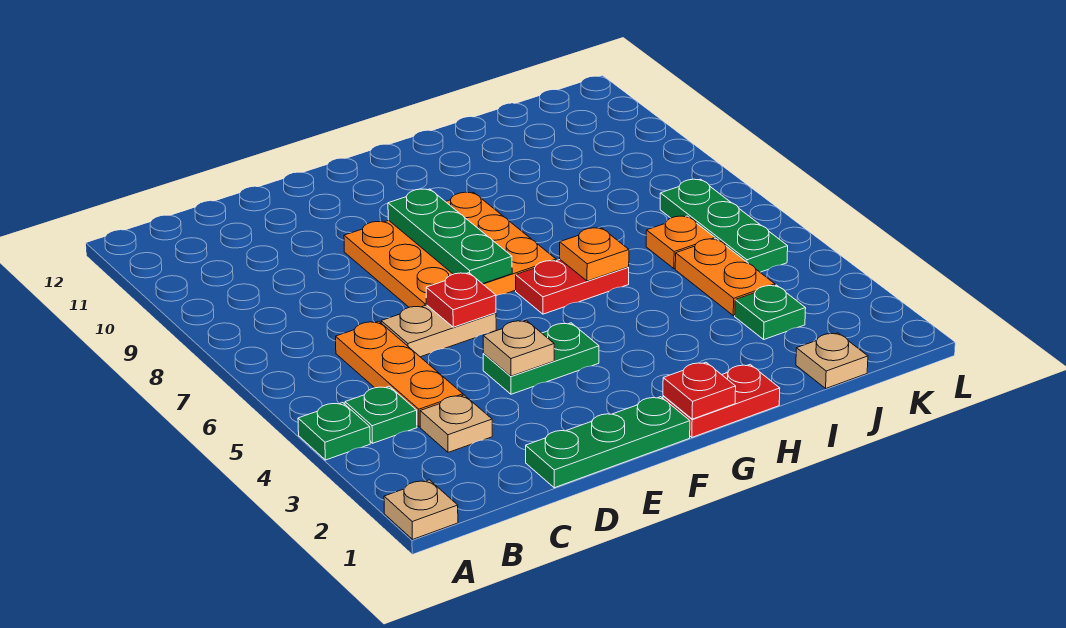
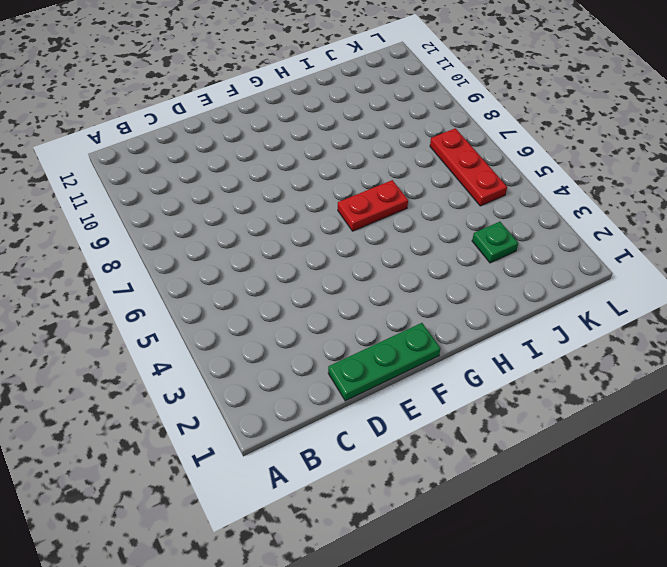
red plate K5:K7 level 1 -> green plate K5:K7 level 1
none -> tan plate A1 level 1
none -> green plate A4 level 1
none -> green plate B4 level 1

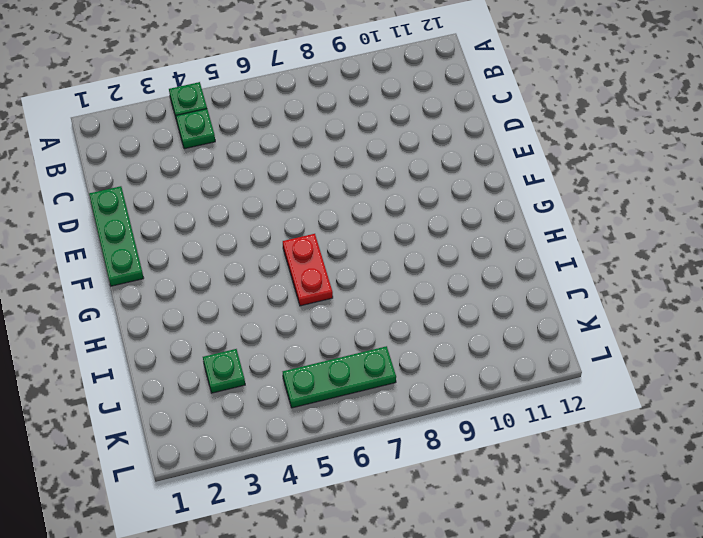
none -> tan plate A1 level 1
none -> tan plate C3 level 1
none -> orange plate C4:C6 level 1

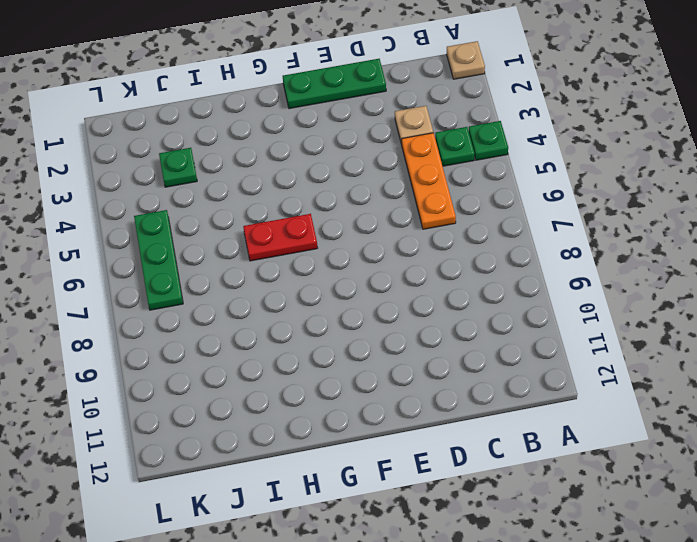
none -> tan plate D6:E6 level 1
none -> green plate E4:F4 level 1
none -> orange plate E7:G9 level 1

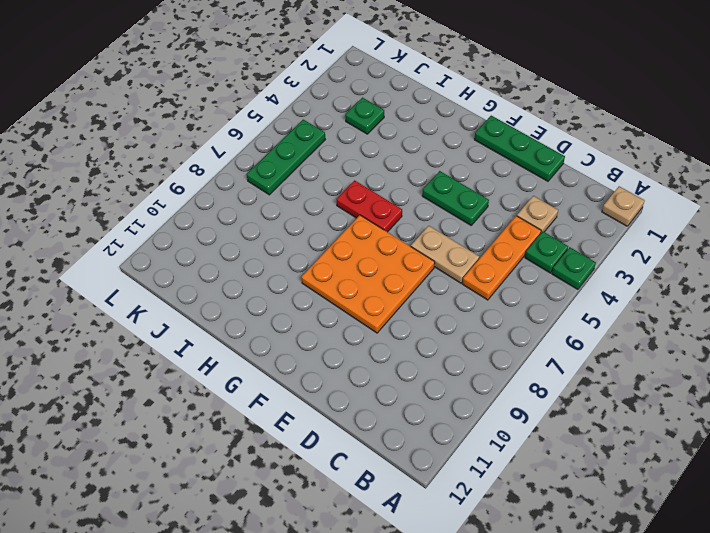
none -> red plate G1:H1 level 1
none -> tan plate J1 level 1
none -> orange plate J4:J5 level 1

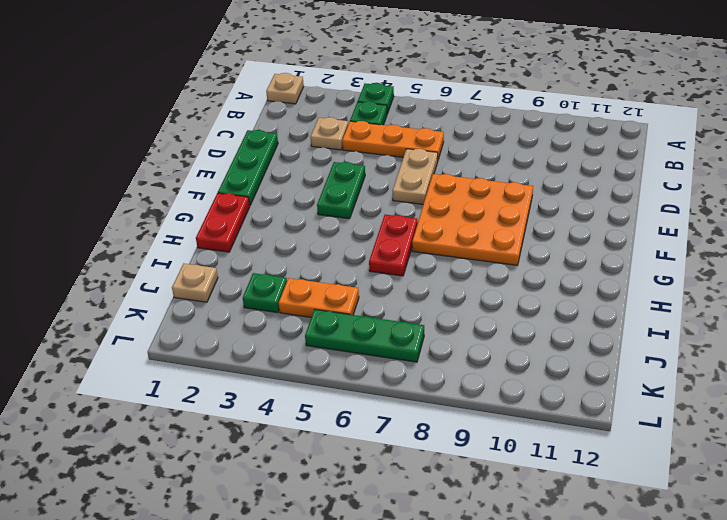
none -> orange plate J6 level 1
none -> tan plate E4 level 2
none -> red plate E6 level 2

